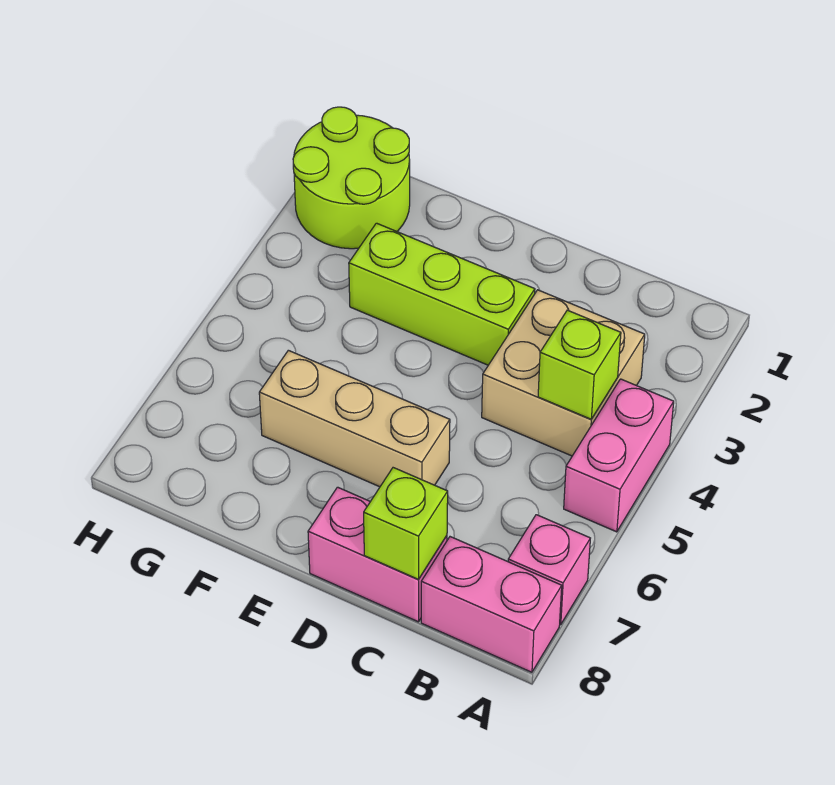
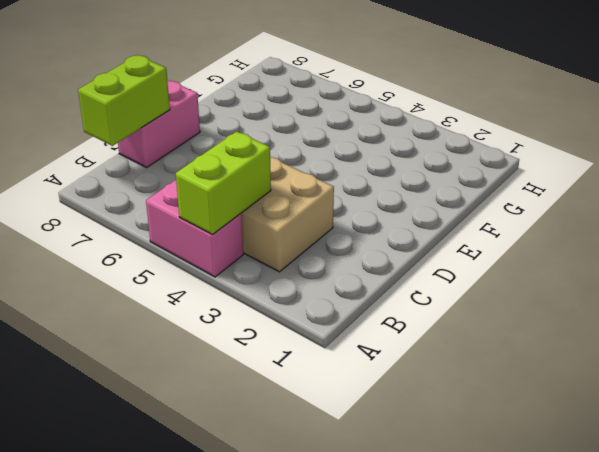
lime brick A4:B4 level 2 -> lime brick B4 level 2
lime brick B8:C8 level 2 -> lime brick C8 level 2
none -> pink brick A7 level 1
none -> pink brick A8:B8 level 1

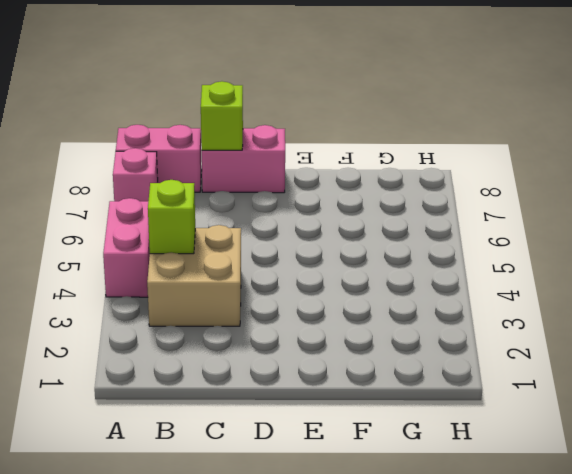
none -> lime brick D3:F3 level 1
none -> tan brick D6:F6 level 1

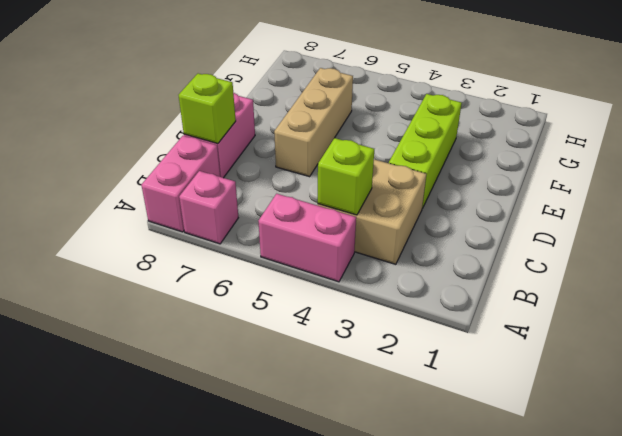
none -> lime round brick G1:H2 level 1

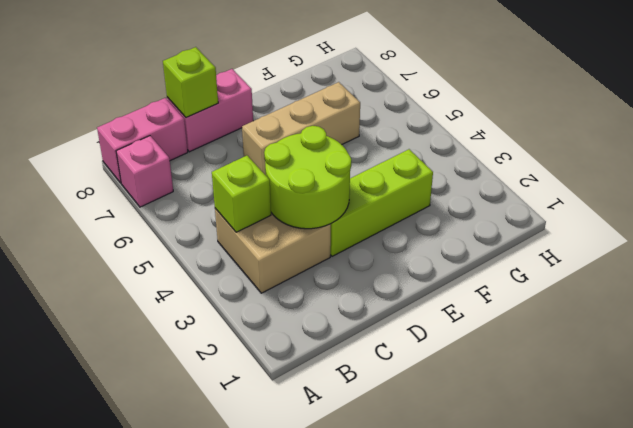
lime round brick C3:D4 level 2 -> lime round brick G1:H2 level 1
none -> pink brick A4:A5 level 1

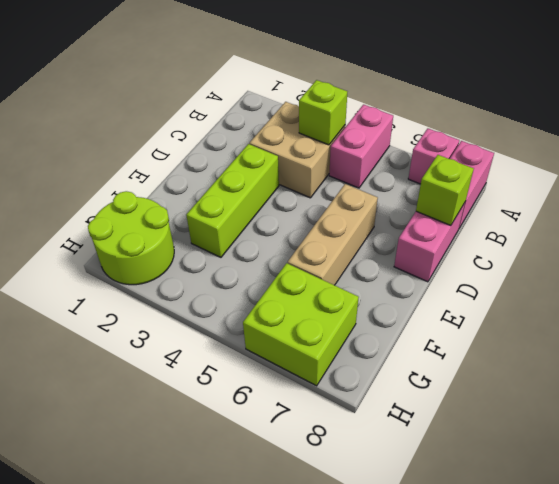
pink brick A5:B5 level 1 -> pink brick A4:A5 level 1
lime brick G6:H7 level 1 -> none

